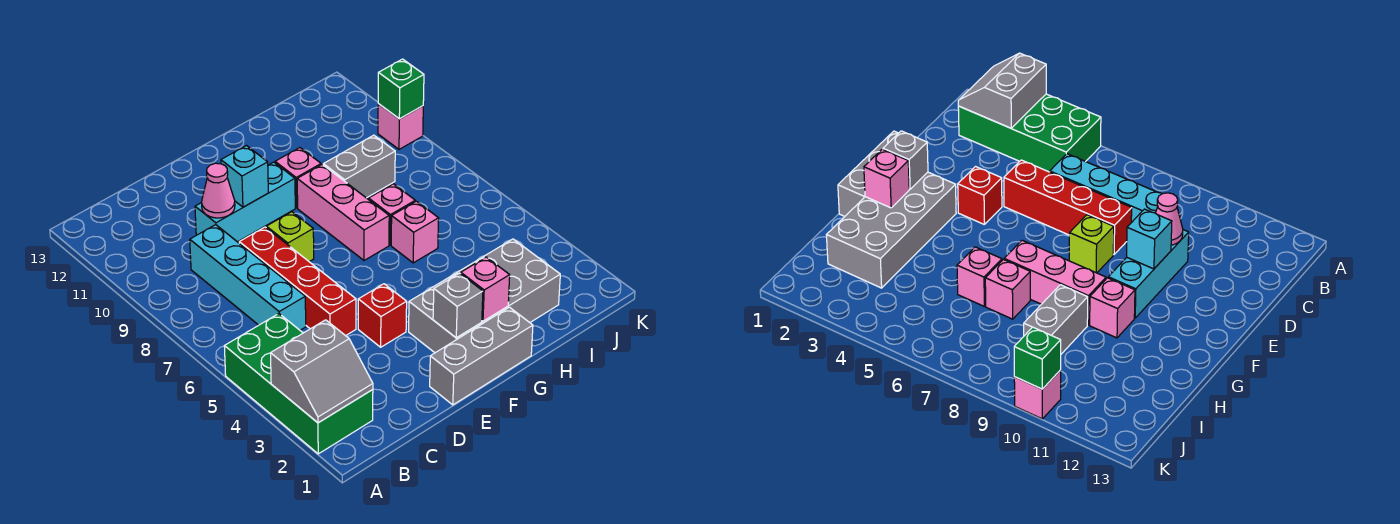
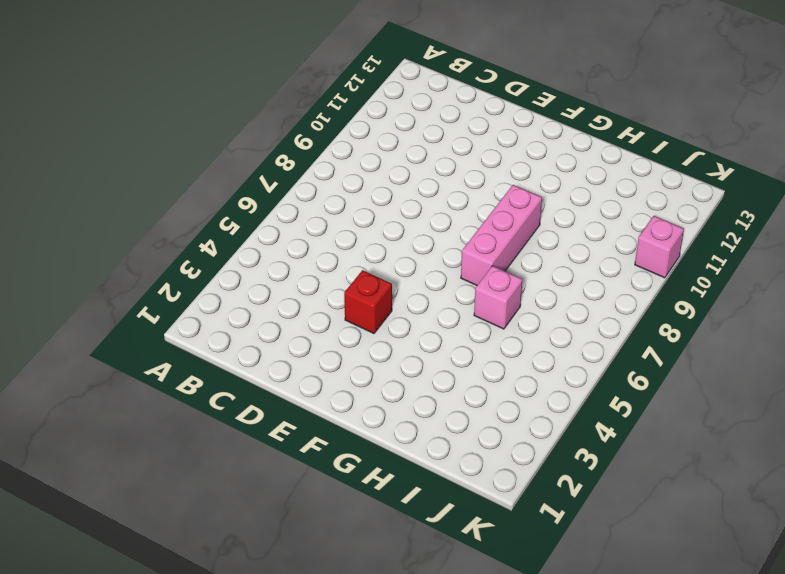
none -> green brick A2:B5 level 1
none -> cyan brick C6:C9 level 1
none -> red brick D5:D8 level 1

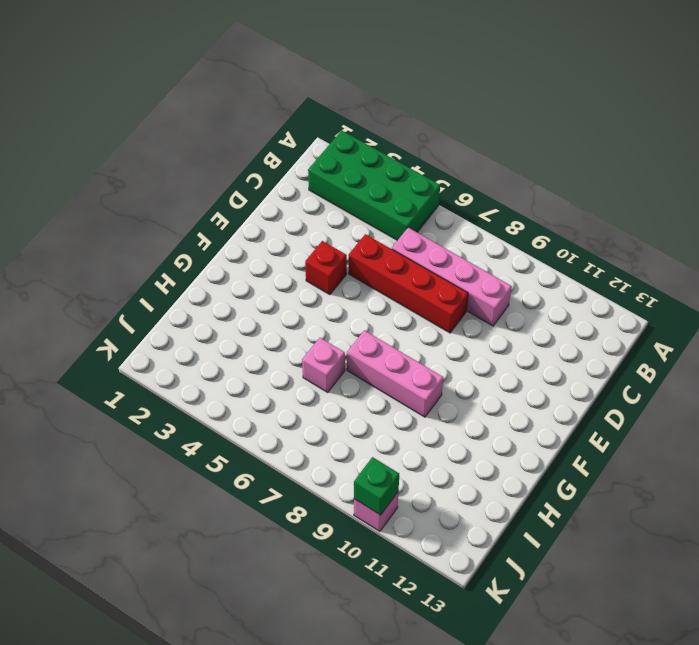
pink brick C6:C9 level 1 -> cyan brick C6:C9 level 1
none -> cyan brick D10:F10 level 1
none -> grey brick E1:G1 level 1
none -> lime brick E8 level 1

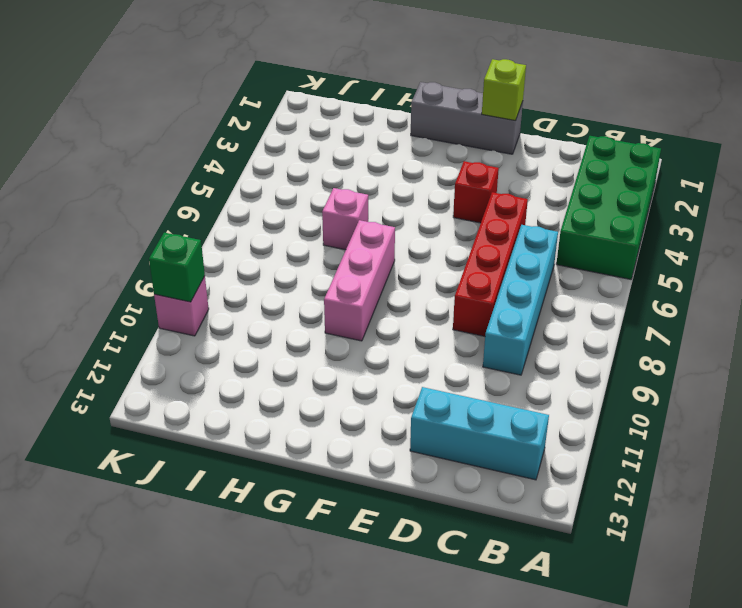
cyan brick B12:D12 level 1 -> cyan brick D10:F10 level 1
lime brick E1 level 2 -> lime brick E8 level 1
none -> grey brick F2:I3 level 1
none -> pink brick G10 level 1
none -> pink brick H7 level 1

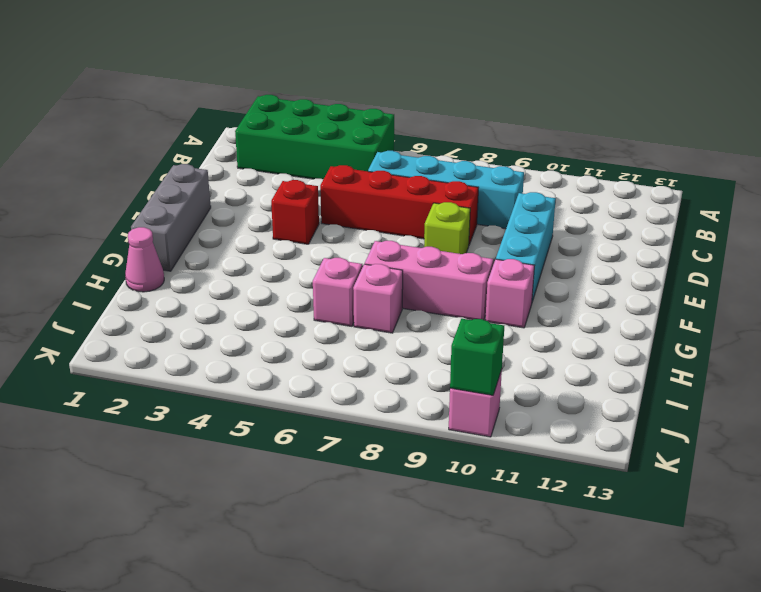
pink cone H1 level 1 -> pink cone D10 level 2
none -> grey brick F2:I3 level 1
none -> grey brick H9:I9 level 1
none -> grey slope A2:B3 level 2 top 3

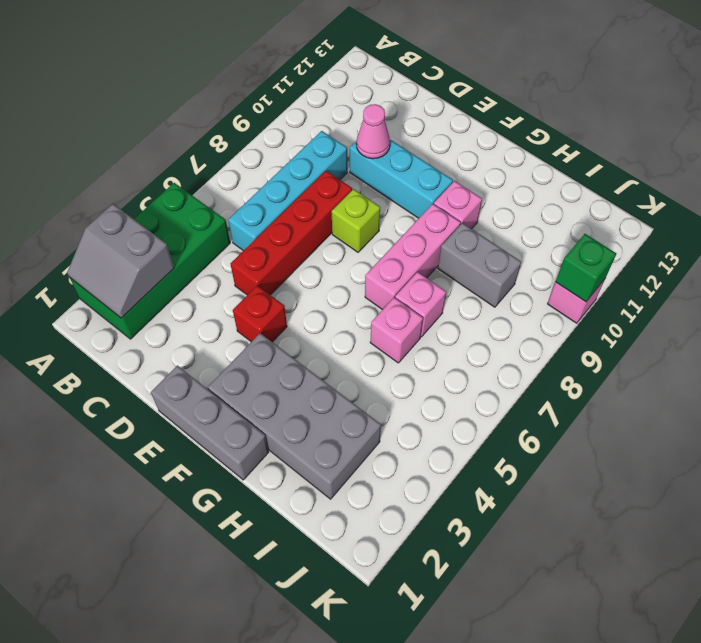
none -> cyan brick E10 level 2
none -> grey brick F2 level 2
none -> pink brick G2 level 2

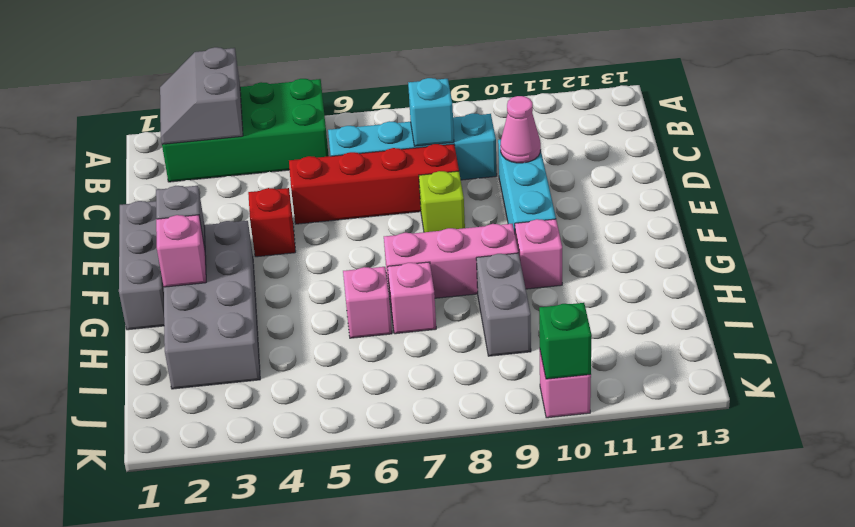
cyan brick C8 level 2 -> cyan brick E10 level 2

